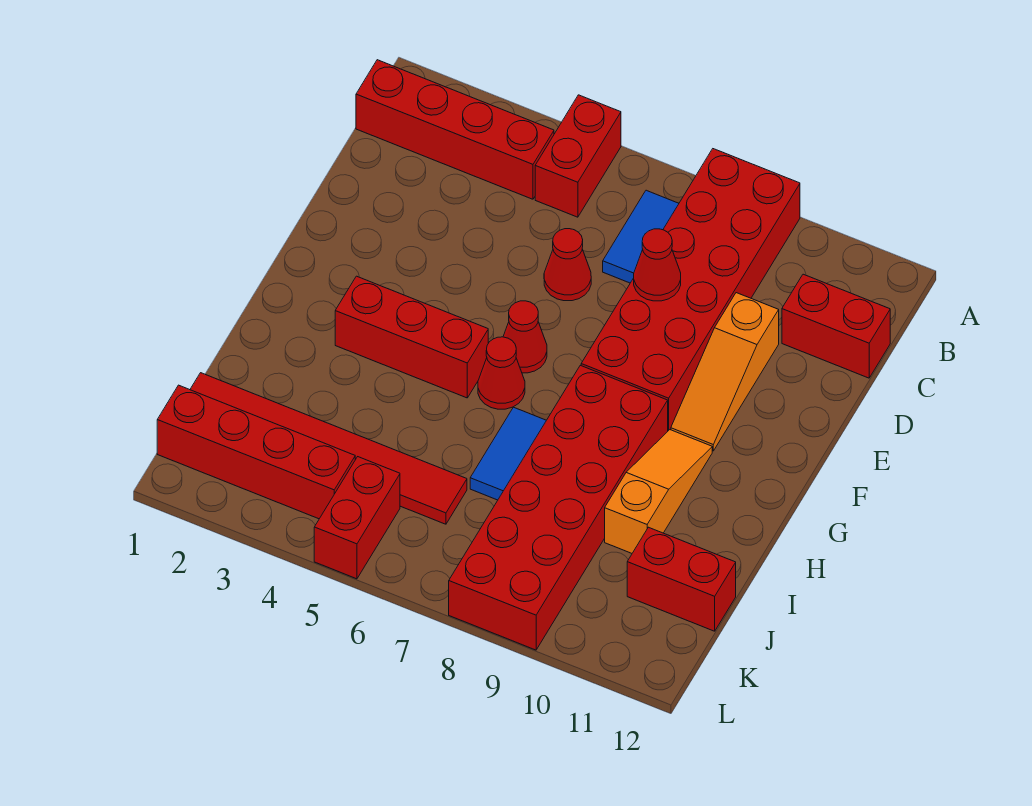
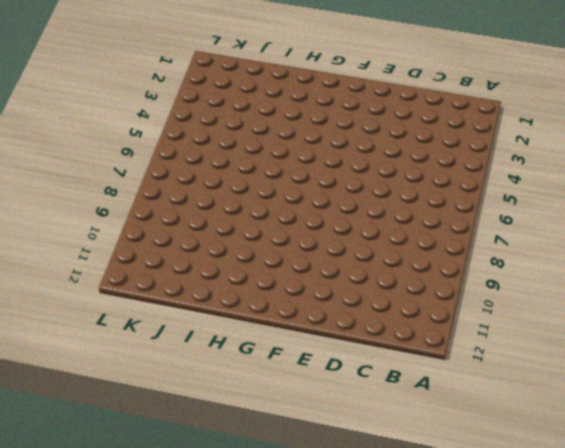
none -> red brick A5:B5 level 1
none -> red brick A8:F9 level 1
none -> red brick B1:B4 level 1

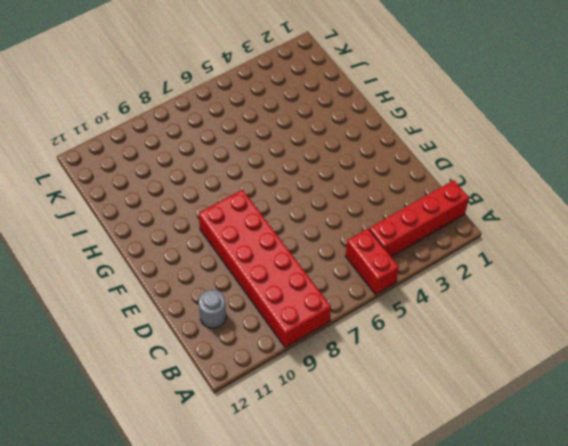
grey round brick C11 level 1 -> red brick C11:C12 level 1
none -> blue tile B7:C7 level 1
none -> red cone D6 level 1
none -> orange slope D10:F10 level 1 top D

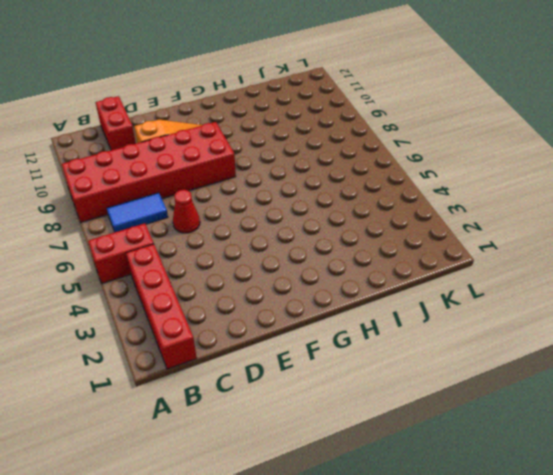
none -> red cone F6 level 1
none -> red brick G3:G5 level 1
none -> red cone G6 level 1

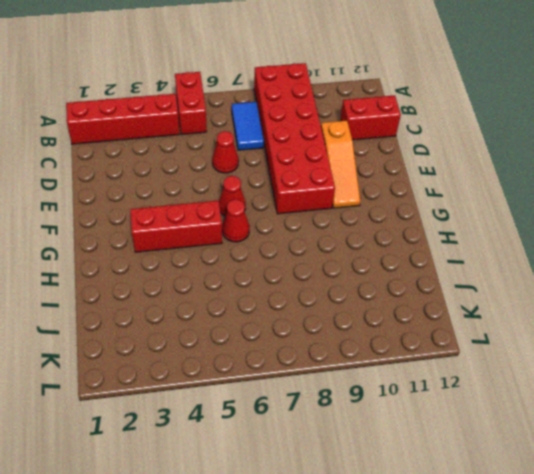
none -> red brick G8:L9 level 1
none -> orange slope G10:I10 level 1 top I
none -> blue tile H7:I7 level 1

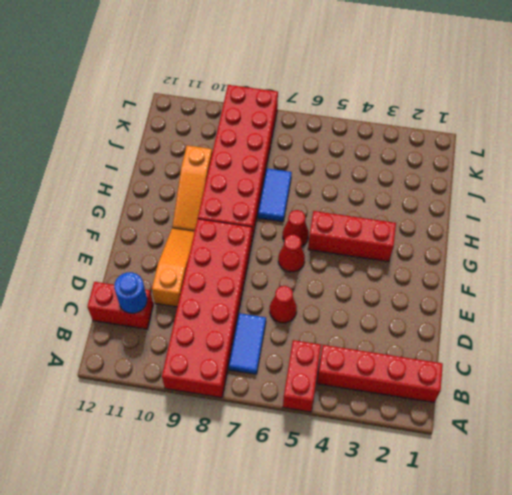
blue round brick C11 level 2 -> none
none -> red tile J1:J6 level 1
none -> red brick J11:J12 level 1
none -> red brick K1:K4 level 1

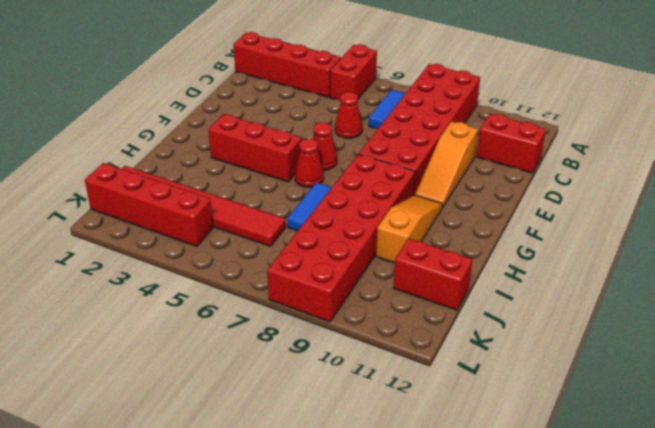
none -> red brick K5:L5 level 1
none -> red cone D8 level 2

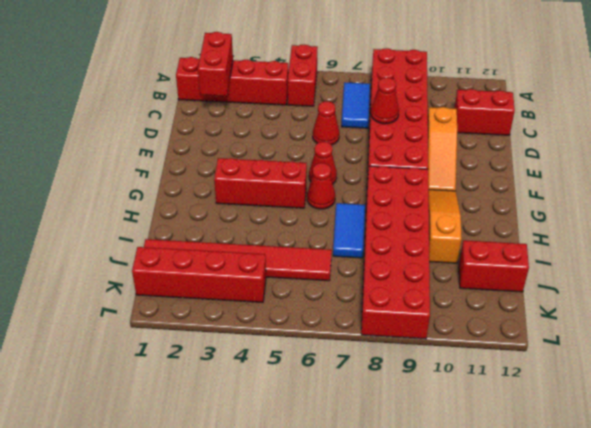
red brick B2:C2 level 2 -> red brick K5:L5 level 1

